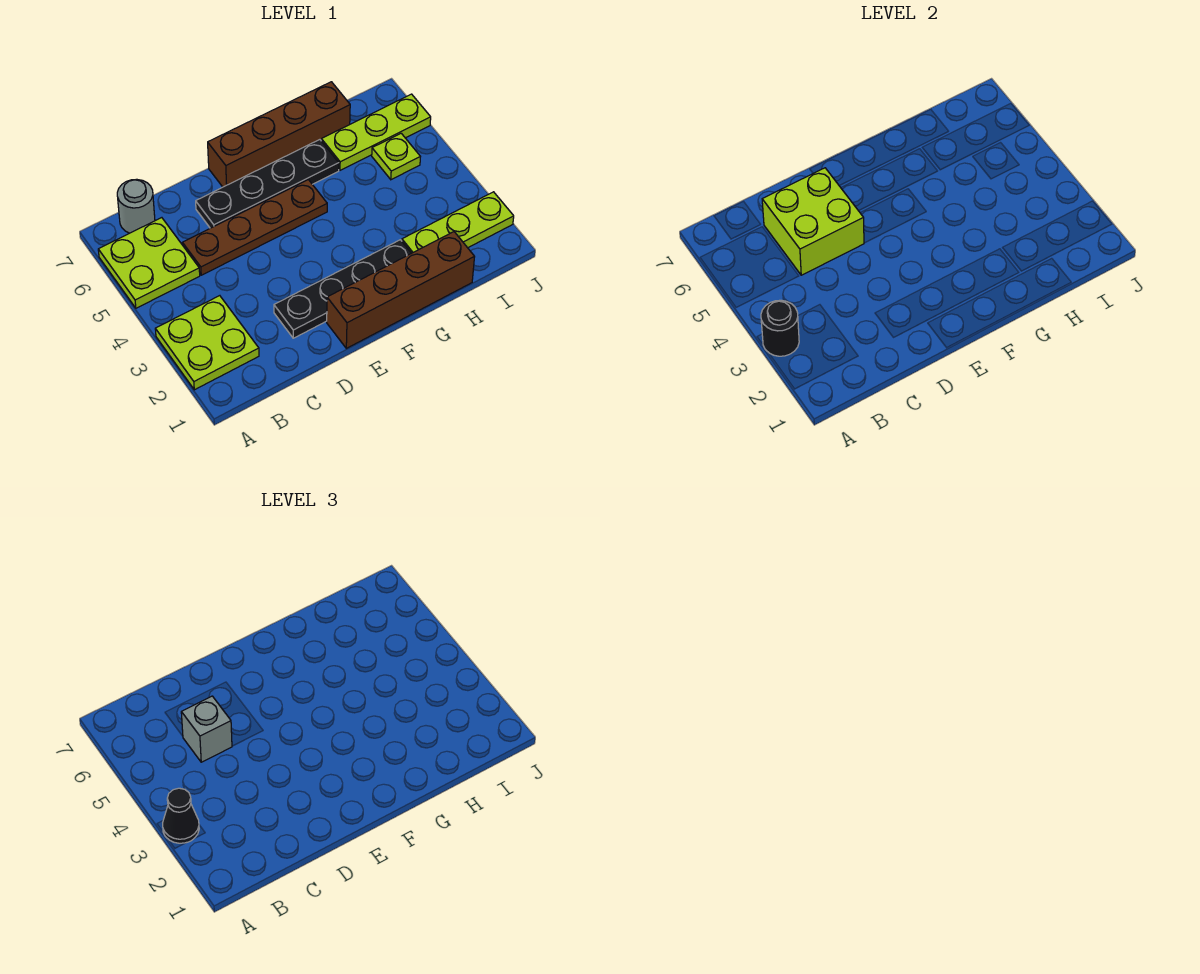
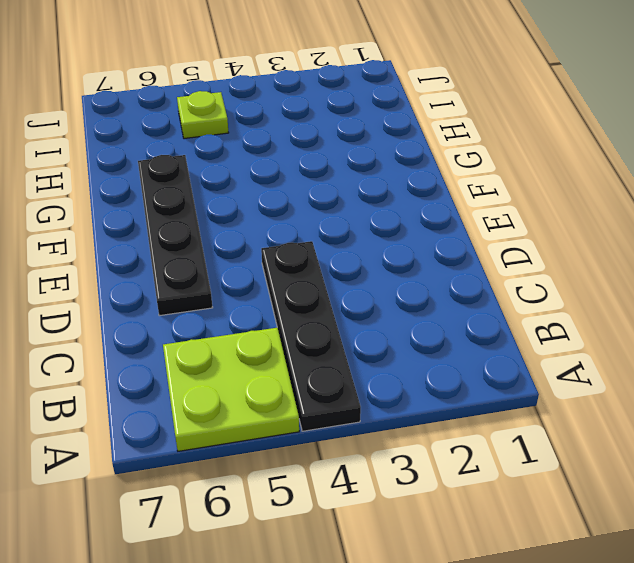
black plate A4:D4 level 1 -> black plate D2:G2 level 1
none -> lime plate A2:B3 level 1
none -> grey round brick B7 level 1
none -> brown plate C5:F5 level 1

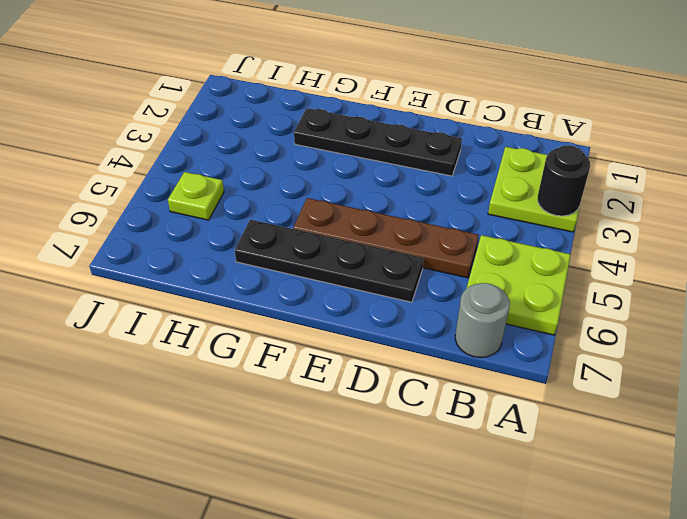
none -> brown brick E1:H1 level 1
none -> brown brick E7:H7 level 1
none -> lime plate H2:J2 level 1

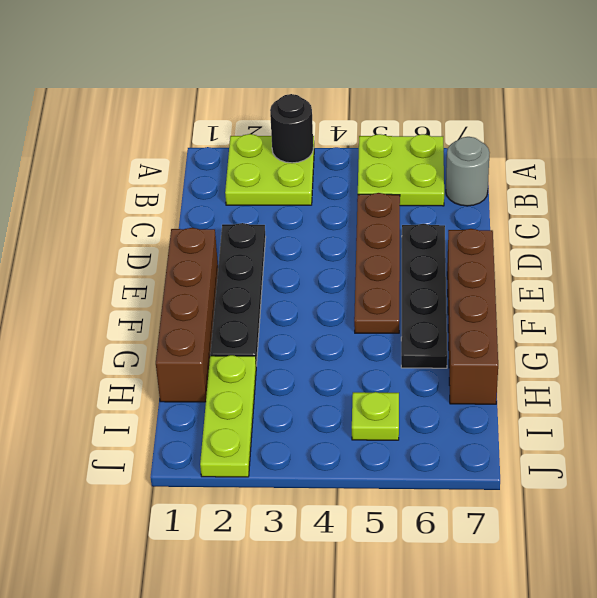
none -> lime plate H6:J6 level 1
none -> lime brick C5:D6 level 2
none -> black cone A3 level 3

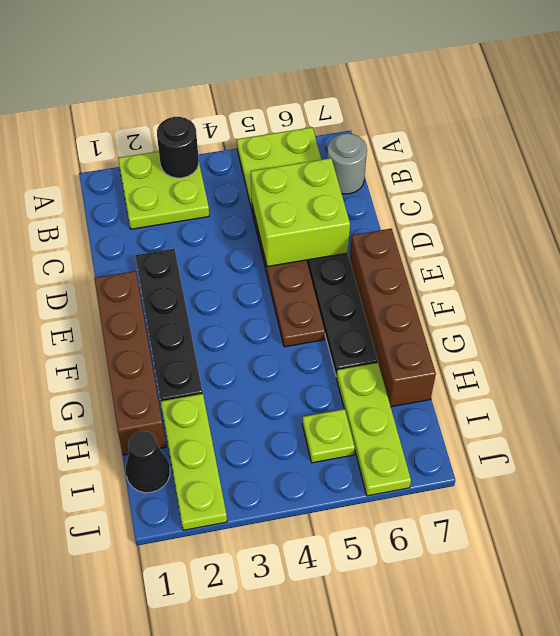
black cone I1 level 1 -> black cone A3 level 3
none -> grey brick C5 level 3

